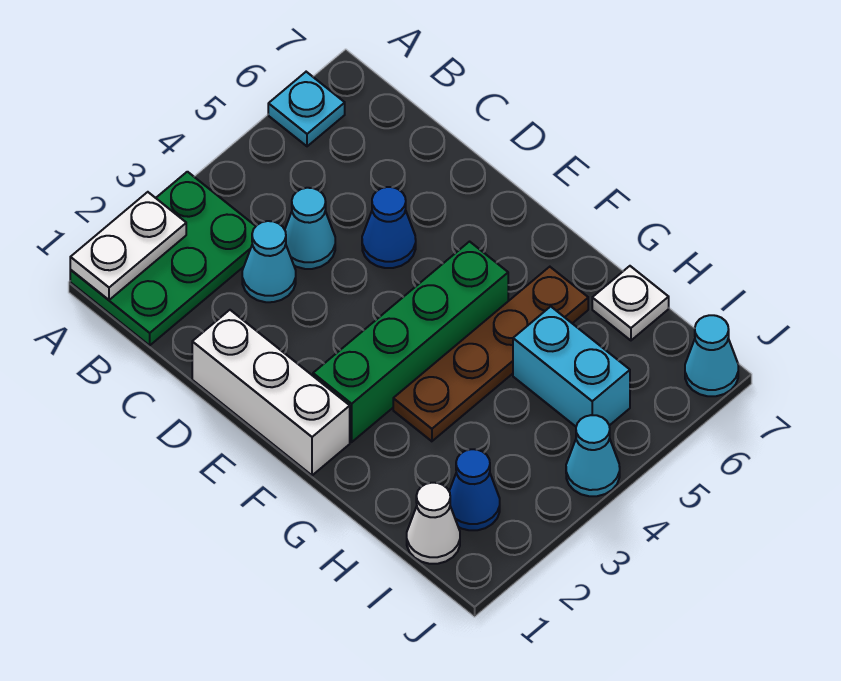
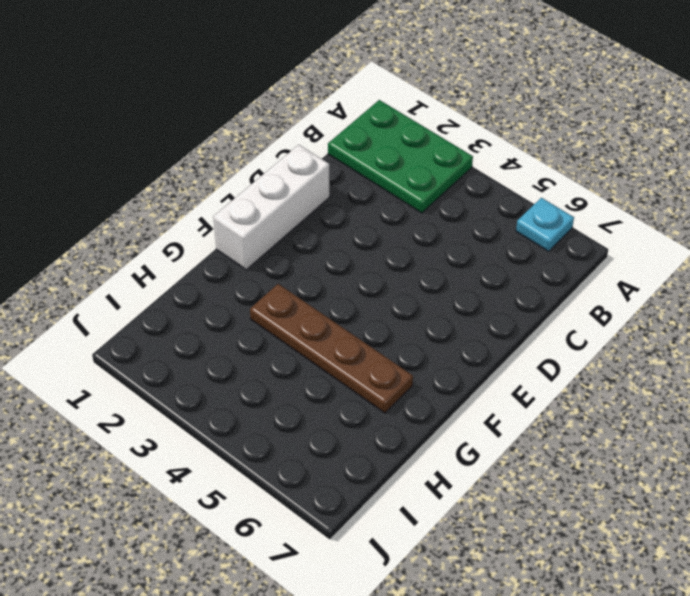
none -> cyan cone C3 level 1
none -> cyan cone C4 level 1
none -> blue cone D5 level 1

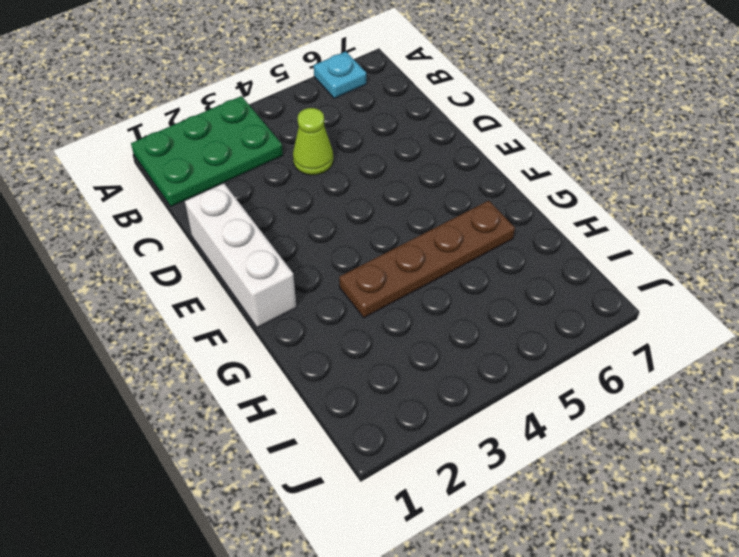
lime cone C4 level 1 -> cyan cone C4 level 1
none -> cyan cone C3 level 1
none -> blue cone D5 level 1
none -> green brick F2:F5 level 1

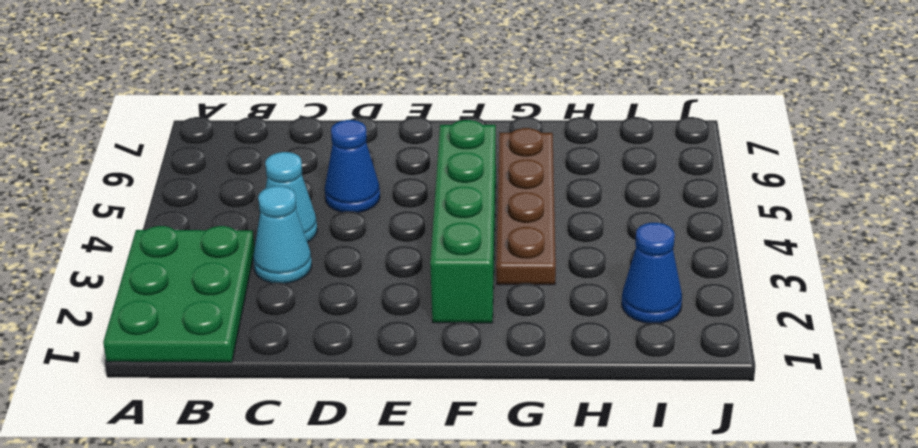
none -> cyan plate A6 level 1
none -> white brick D1:F1 level 1
none -> cyan brick H5:I5 level 1

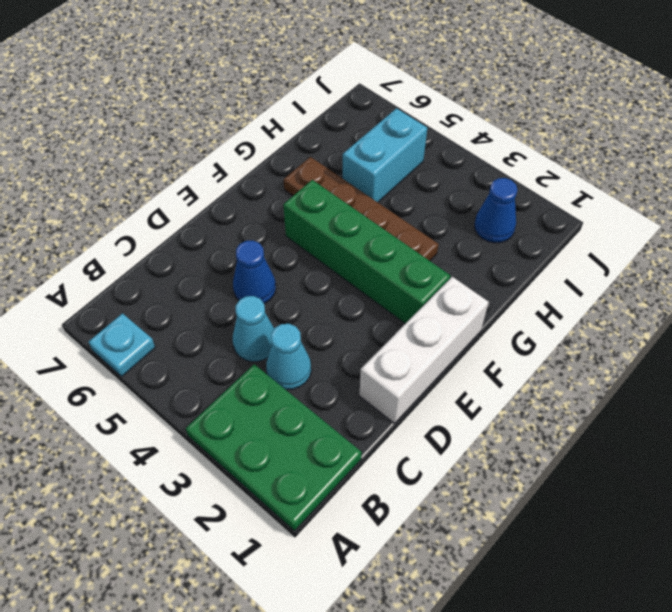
none -> white plate H7 level 1
none -> white cone I1 level 1
none -> cyan cone J4 level 1

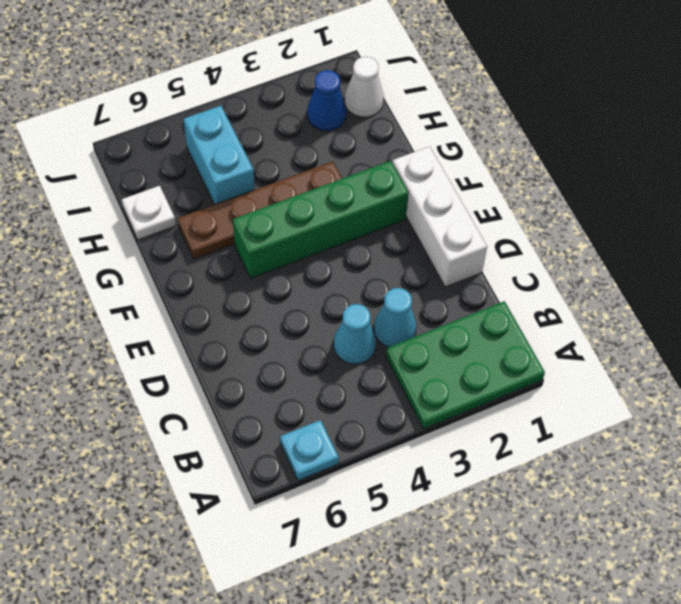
none -> blue cone D5 level 1
none -> cyan cone J4 level 1
none -> cyan cone J7 level 1

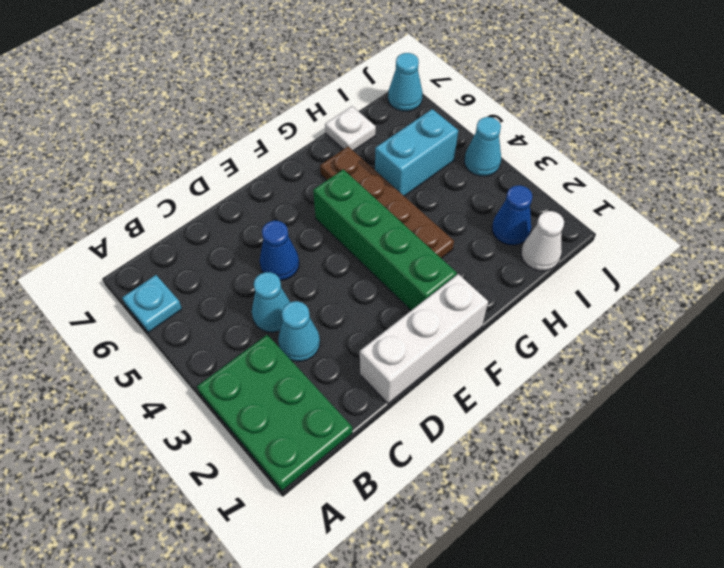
none -> white plate A1:A2 level 2

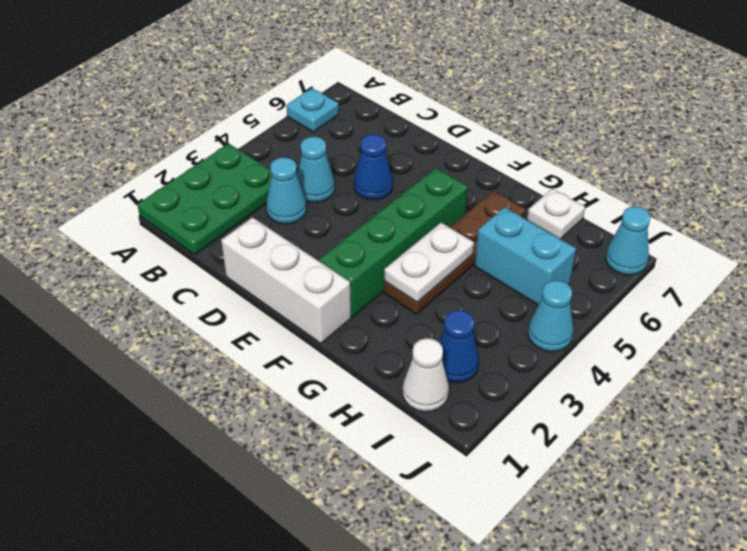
white plate G3:G4 level 2 -> white plate A1:A2 level 2

